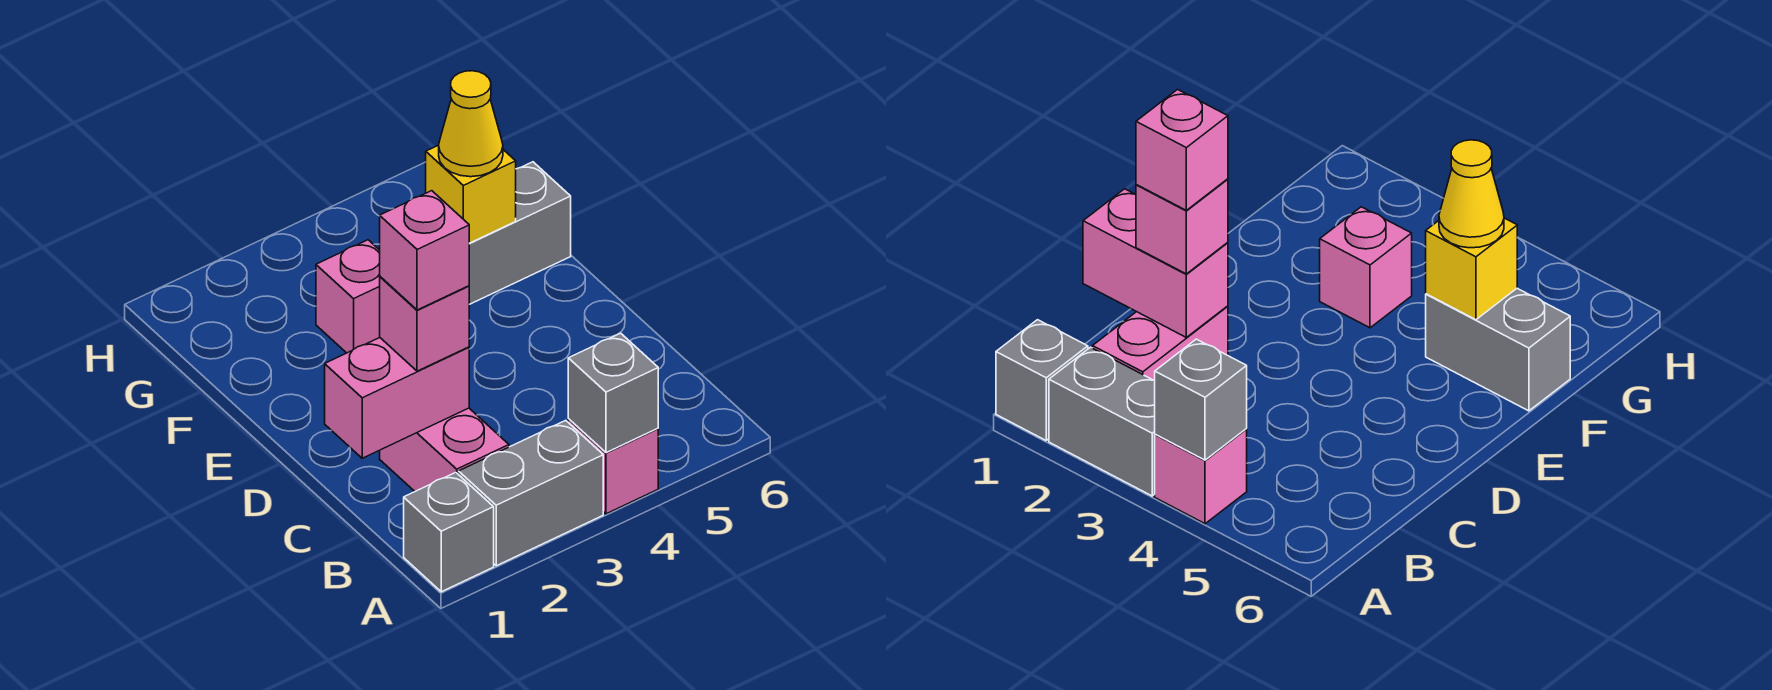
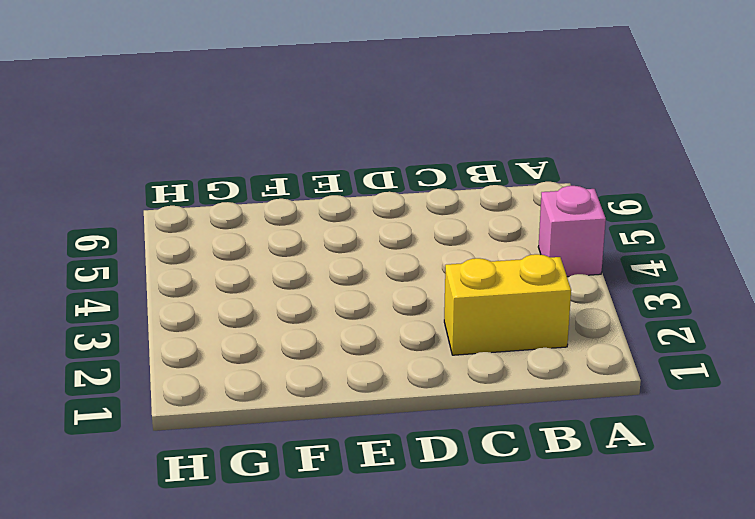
yellow brick B2:C2 level 1 -> pink brick B2:C2 level 1
none -> grey brick A1 level 1
none -> grey brick A2:A3 level 1
none -> pink brick F3 level 1

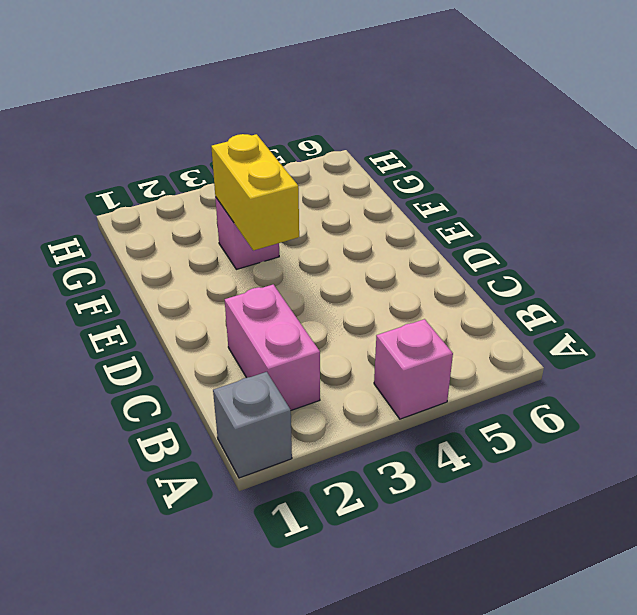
yellow brick E3:F3 level 2 -> none
none -> grey brick A2:A3 level 1
none -> grey brick F5:F6 level 1
none -> grey brick A4 level 2

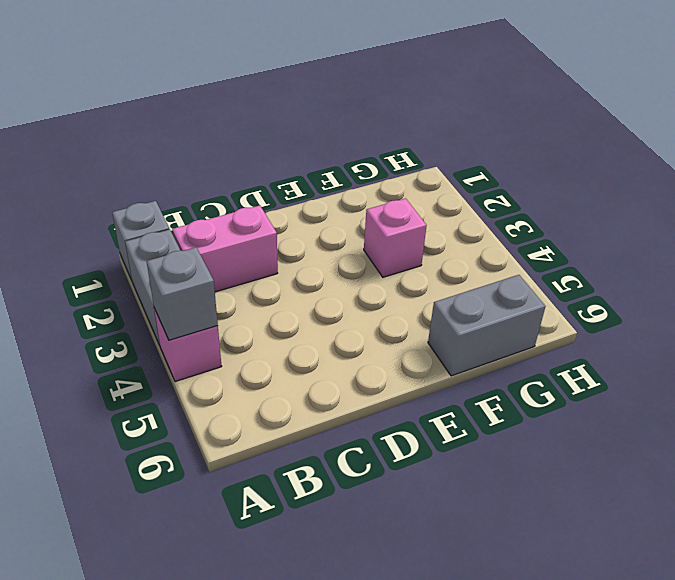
grey brick F6:G6 level 1 -> grey brick F5:F6 level 1
none -> pink brick C1:C2 level 2
none -> yellow brick F5 level 2
none -> pink brick C2 level 3

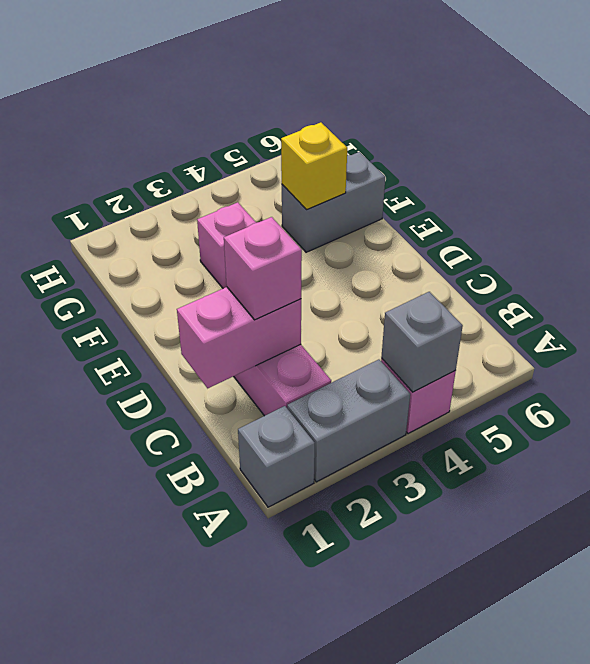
none -> yellow cone F5 level 3
none -> pink brick C2 level 4

